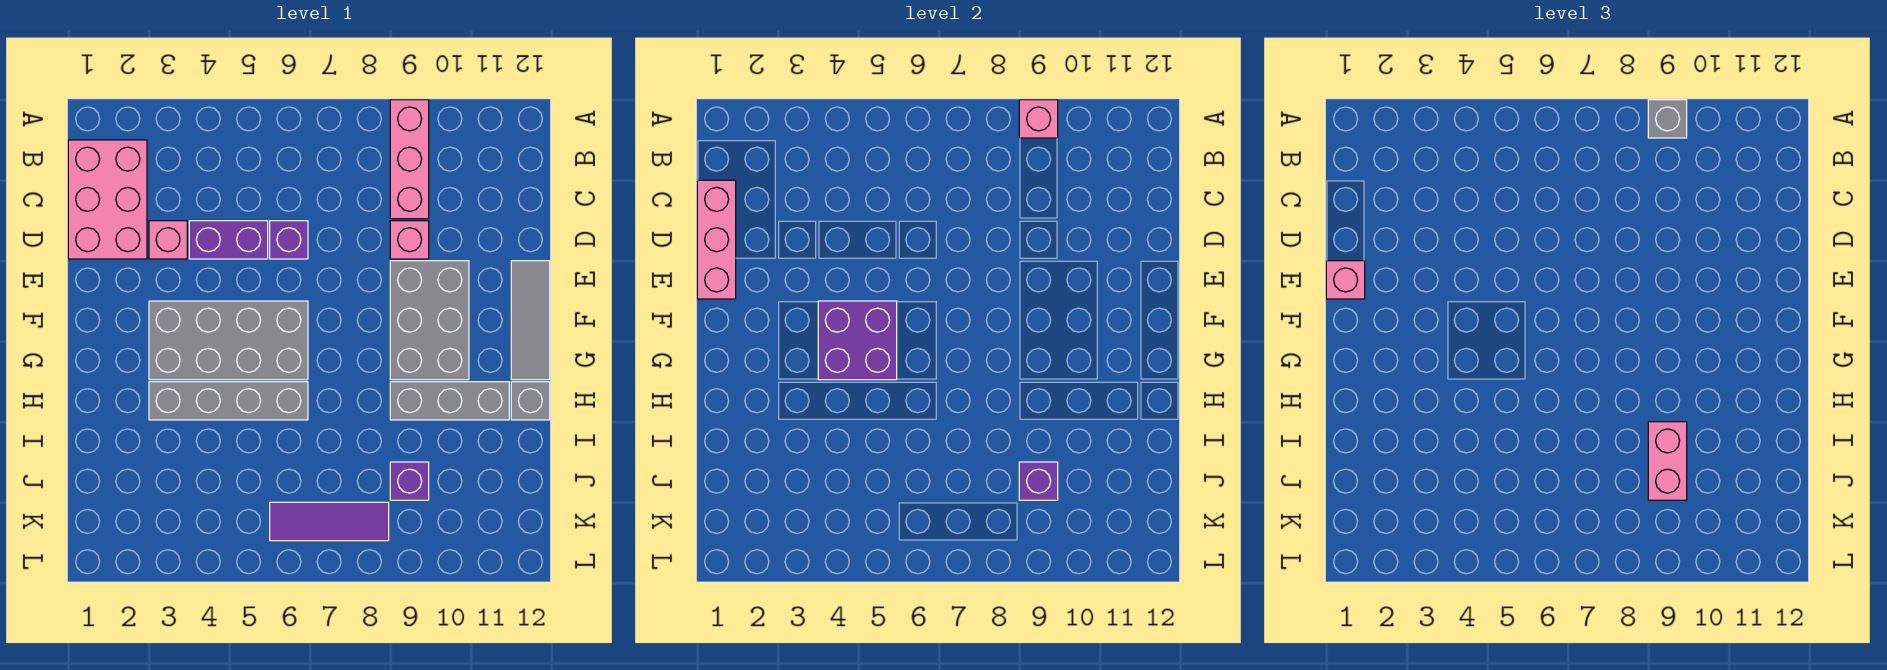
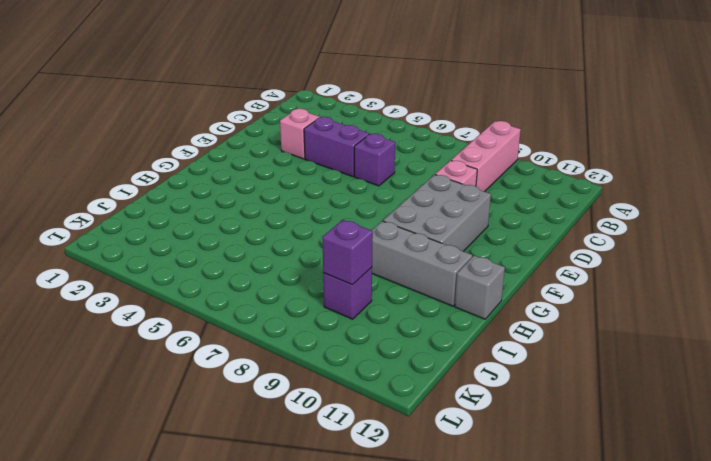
none -> pink brick B1:D2 level 1
none -> grey tile E12:G12 level 1
none -> grey brick F3:G6 level 1

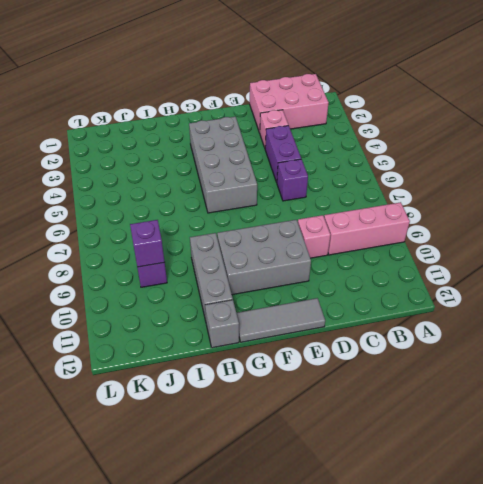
none -> grey brick H3:H6 level 1
none -> purple tile K6:K8 level 1
none -> pink brick A9 level 2

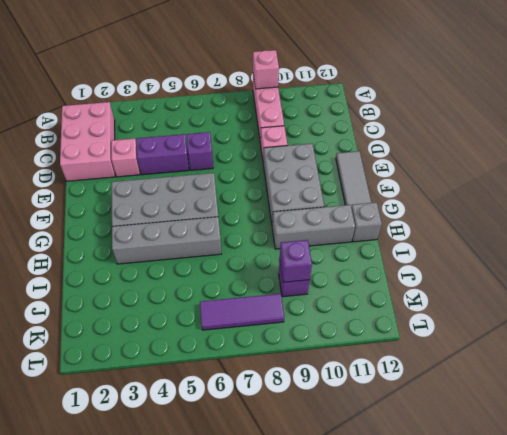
none -> pink brick C1:E1 level 2
none -> purple brick F4:G5 level 2
none -> grey brick A9 level 3

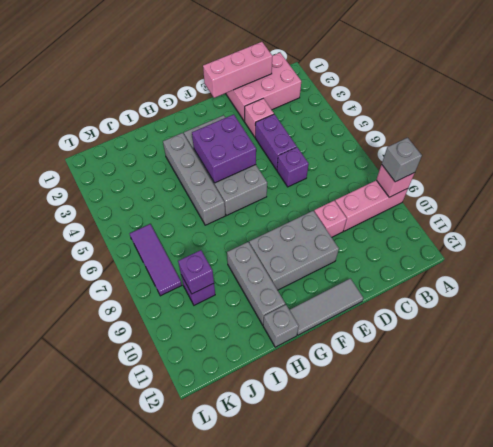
none -> pink brick E1 level 3
none -> pink brick I9:J9 level 3

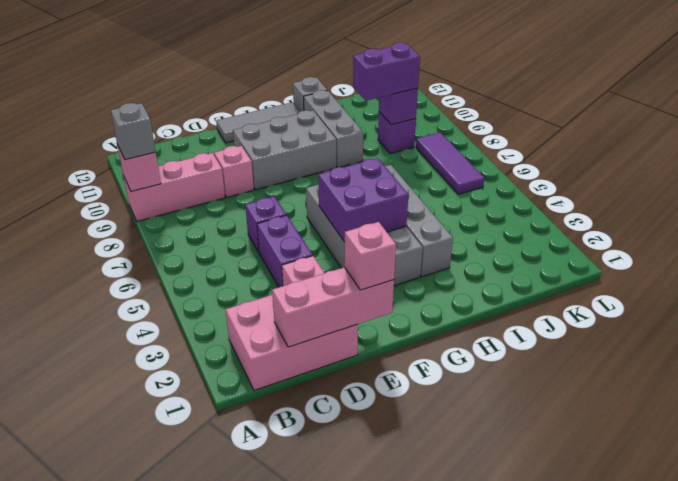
purple brick I9:J9 level 3 -> pink brick I9:J9 level 3

